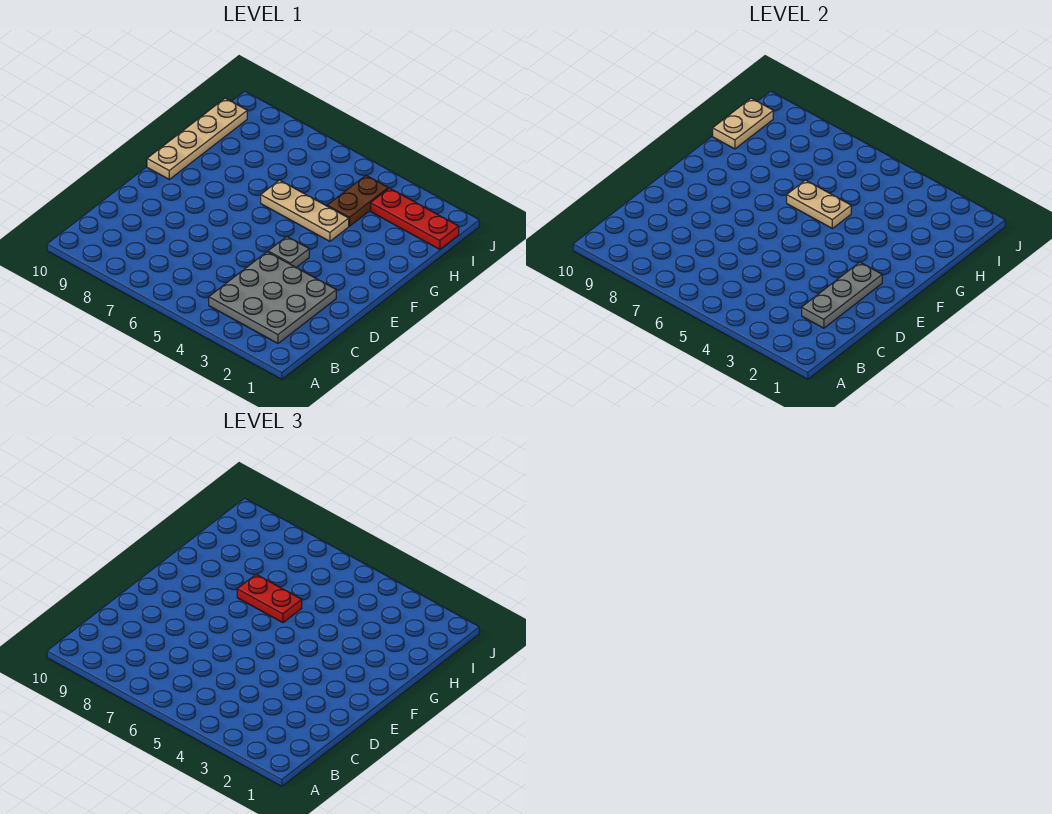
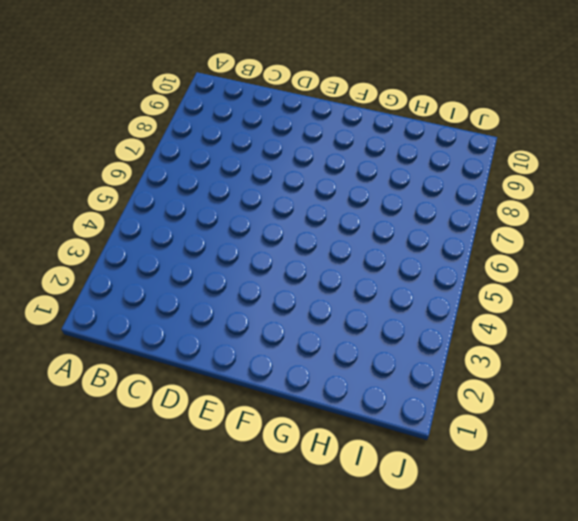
none -> grey plate B2:D4 level 1
none -> grey plate E4 level 1

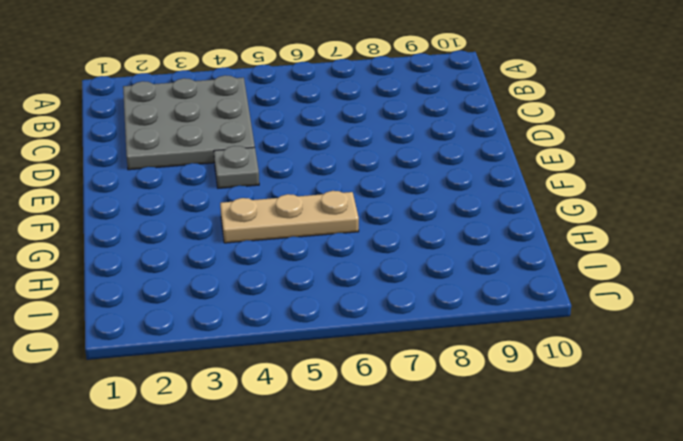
none -> tan plate F10:I10 level 1
none -> brown plate H4:I4 level 1

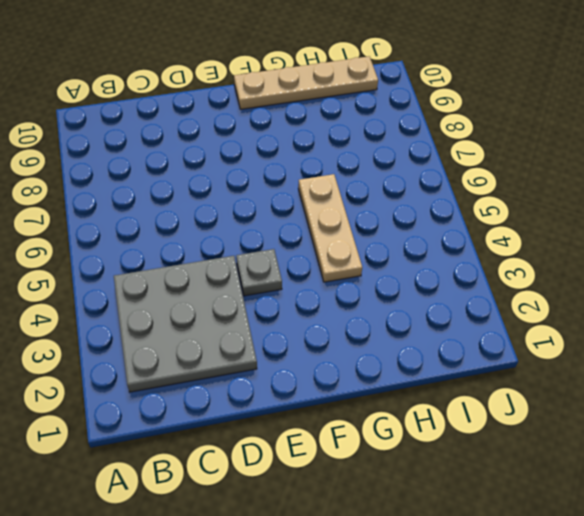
none -> brown plate H4:I4 level 1
none -> red plate I1:I3 level 1

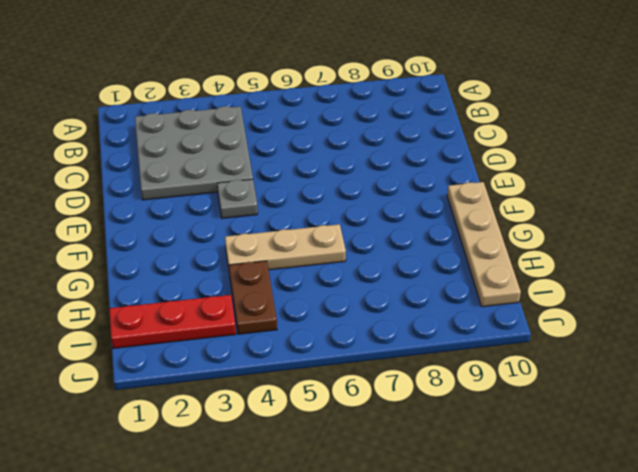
none -> grey plate C2:E2 level 2
none -> tan plate G5:G6 level 2

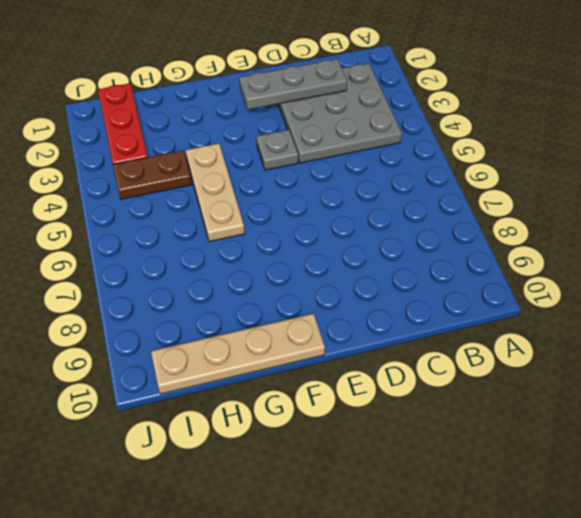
none -> tan plate G5:G6 level 2
none -> tan plate H10:I10 level 2

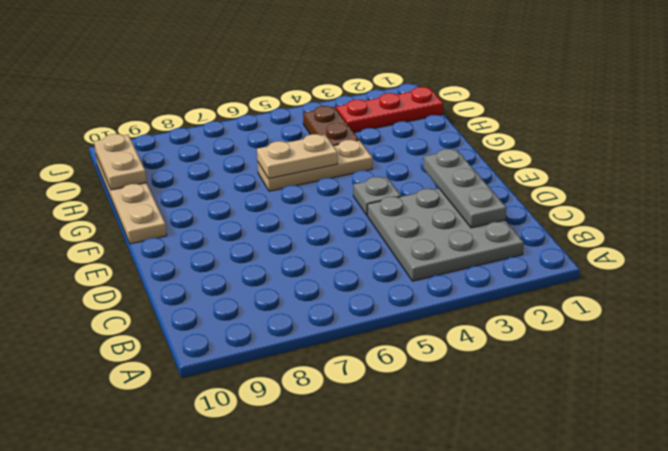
none -> red plate G6:G7 level 3

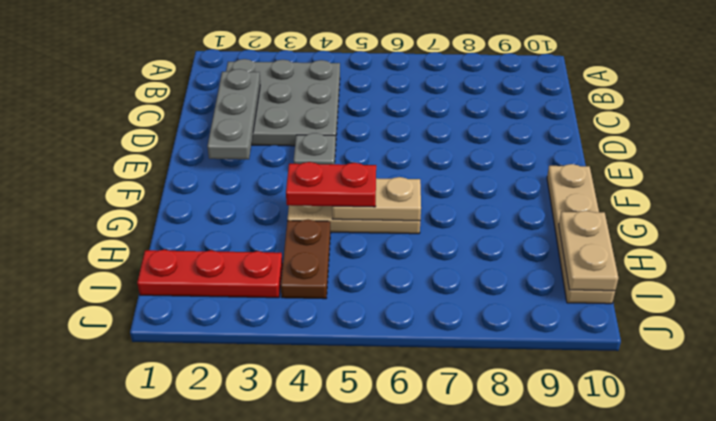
red plate G4:G5 level 3 -> red plate G6:G7 level 3

